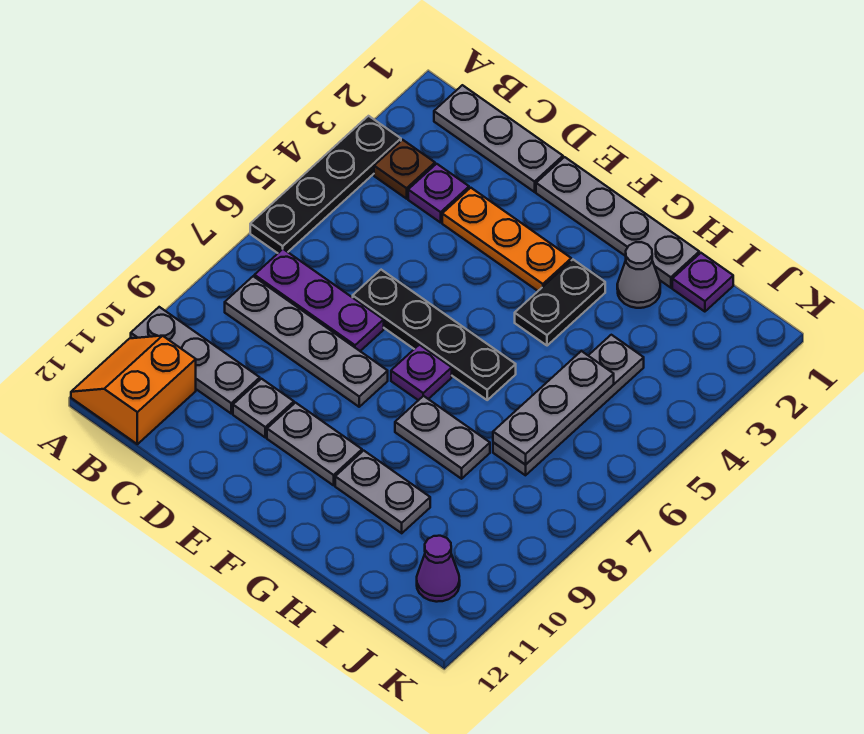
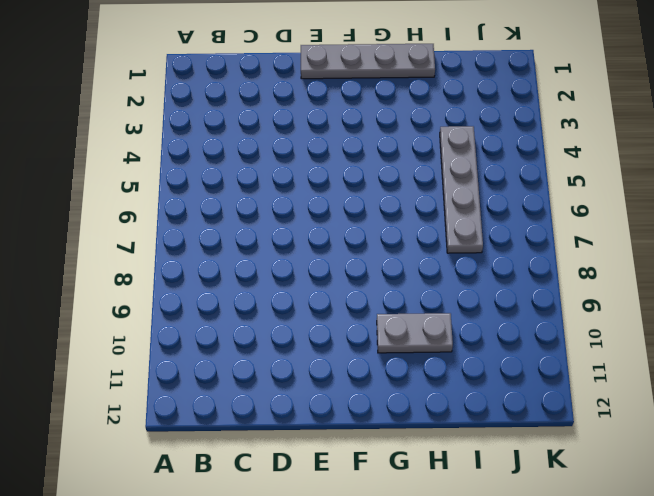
none -> black plate A3:A6 level 1
none -> grey plate A10:C10 level 1
none -> orange slope A11:B12 level 1 top B

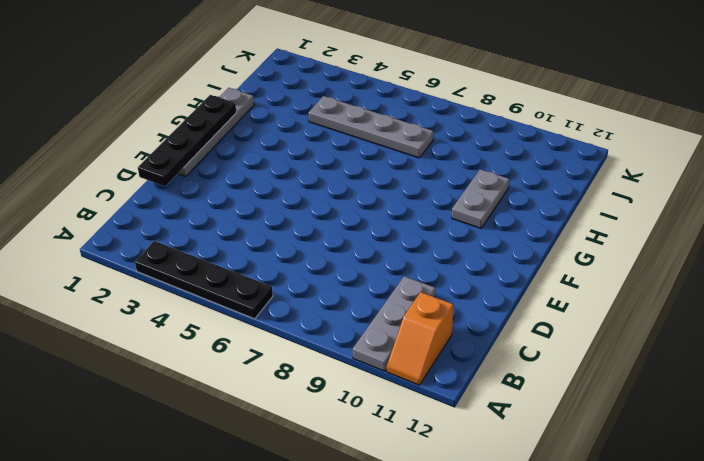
orange slope A11:B11 level 1 top B -> orange slope A11:B12 level 1 top B
black plate D1:G1 level 2 -> black plate D6:G6 level 1
none -> grey plate B1:D1 level 1
none -> brown plate B3 level 1
none -> purple plate B7:D7 level 1

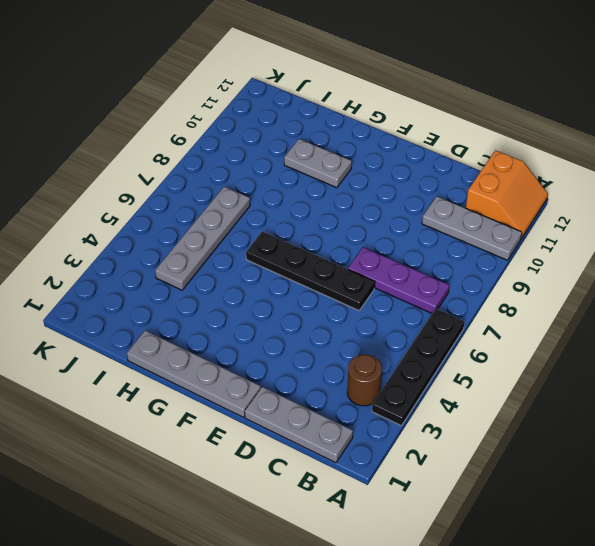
brown round brick B3 level 1 -> brown plate B3 level 1
none -> grey plate B8:E8 level 1
none -> purple plate C3 level 1
none -> orange plate D3:F3 level 1

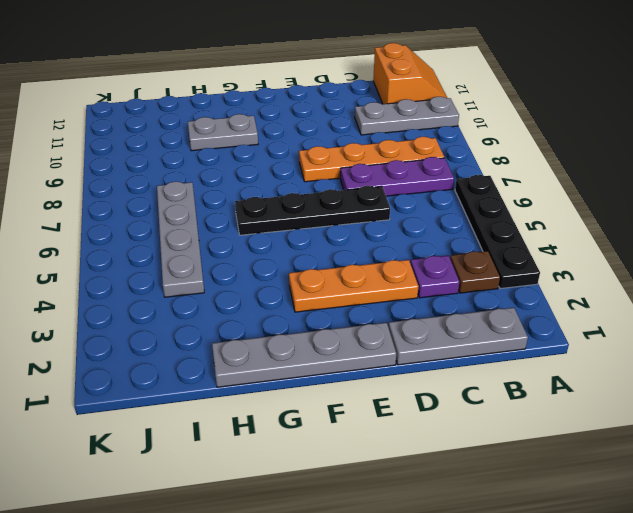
orange plate B8:E8 level 1 -> grey plate B8:E8 level 1
none -> grey plate D10 level 1
none -> grey plate E10:F10 level 1
none -> purple plate F7 level 1

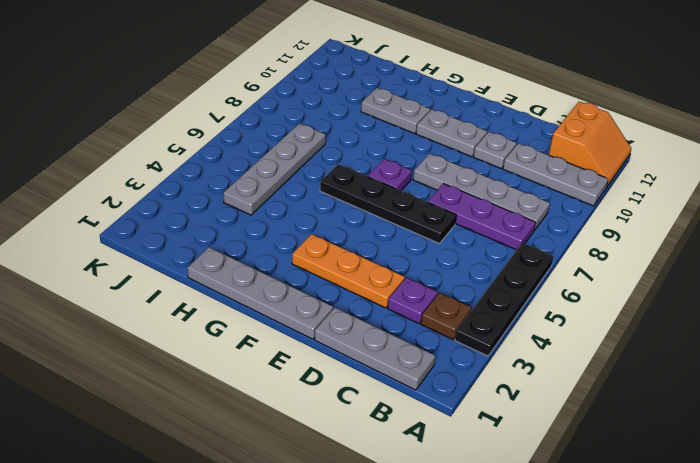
none -> black plate G3:G4 level 1
none -> grey plate G8:H8 level 1
none -> grey cone H2 level 1

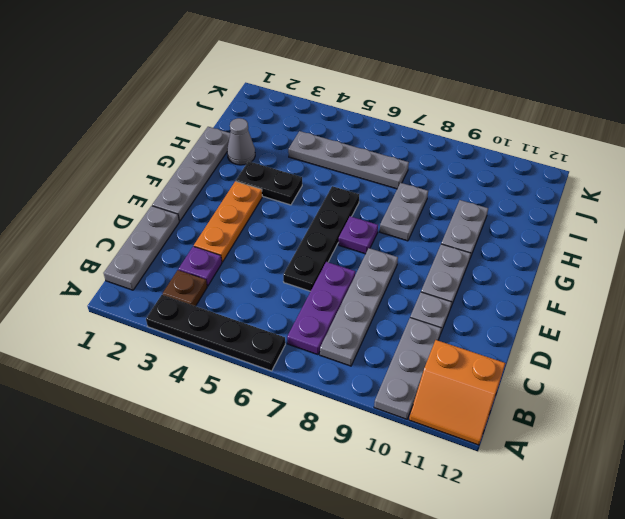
none -> purple plate I1 level 1
none -> purple cone J11 level 1
none -> grey plate I5:I7 level 2

